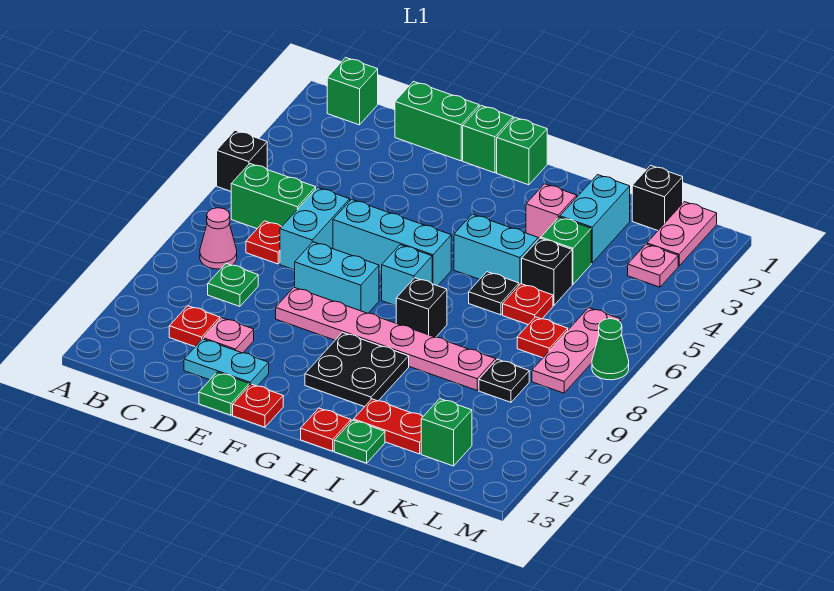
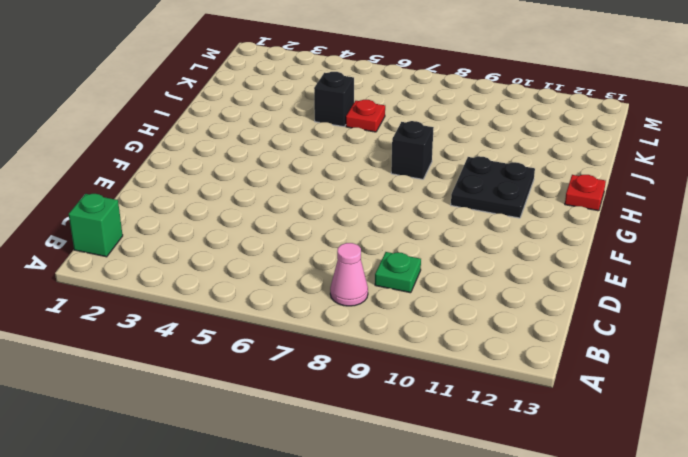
none -> black brick A5 level 1
none -> green brick B6:C6 level 1
none -> red plate C7 level 1
none -> red plate C11 level 1

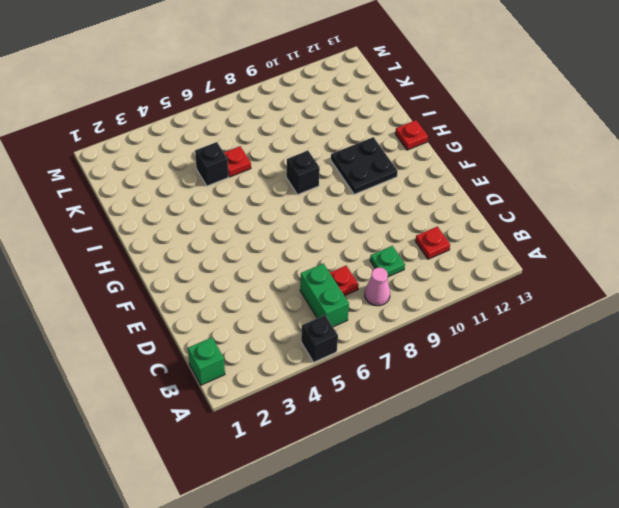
none -> green brick D1:E1 level 1
none -> cyan brick D6:D7 level 1
none -> pink plate D11 level 1
none -> cyan plate D12:E12 level 1

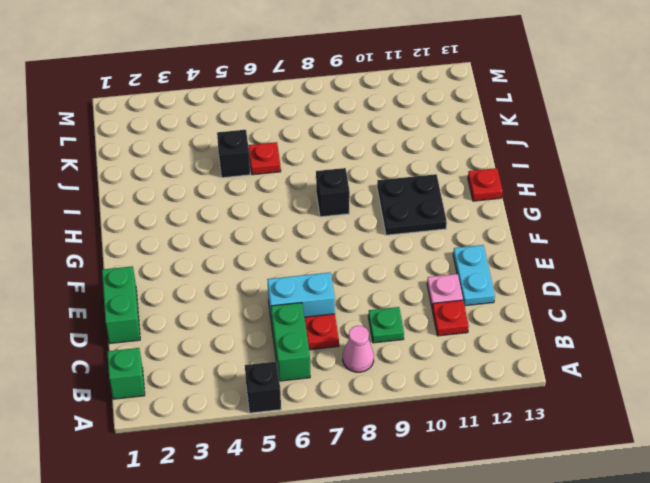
none -> cyan brick E6:G6 level 1
none -> cyan brick E8:F8 level 1
none -> pink plate E9:J9 level 1
none -> green plate E13 level 1

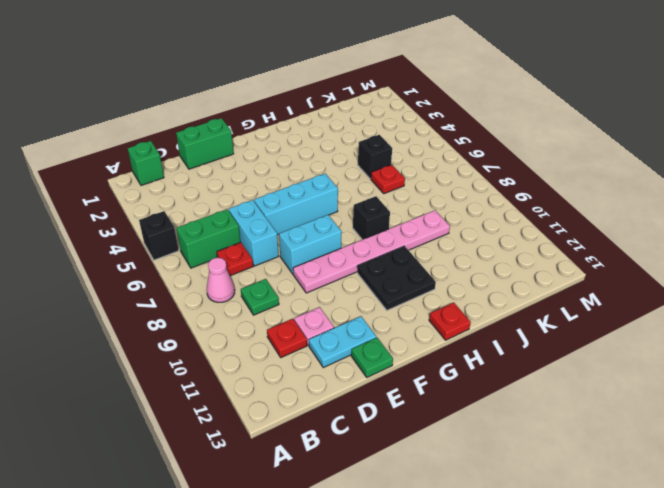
none -> green brick F1 level 1
none -> red plate F13 level 1
none -> green brick G1 level 1
none -> cyan brick G7 level 1

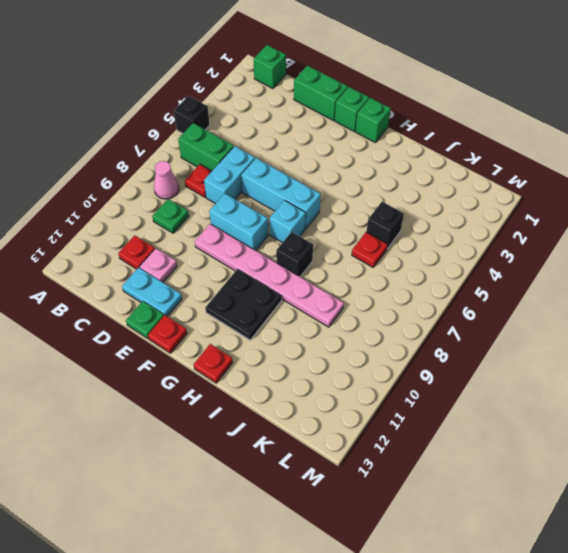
none -> cyan brick H5:I5 level 1
none -> pink brick I3 level 1
none -> black plate I6 level 1
none -> red plate I12:J12 level 1

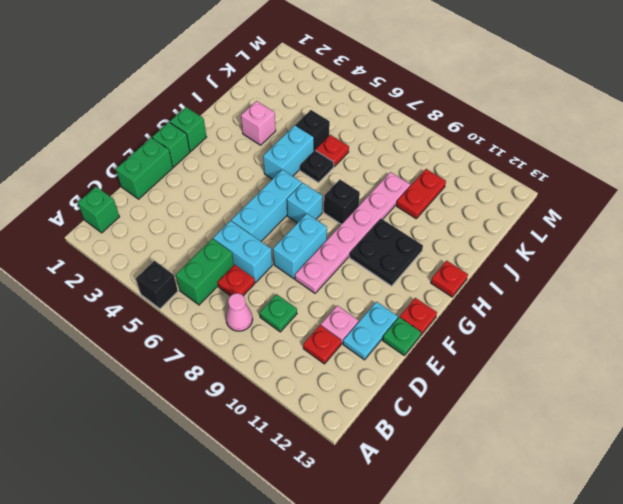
red plate J10:K10 level 1 -> red plate I12:J12 level 1
none -> green plate I13 level 1
none -> cyan brick J2:J3 level 1
none -> green brick J4 level 1
none -> black brick K1 level 1

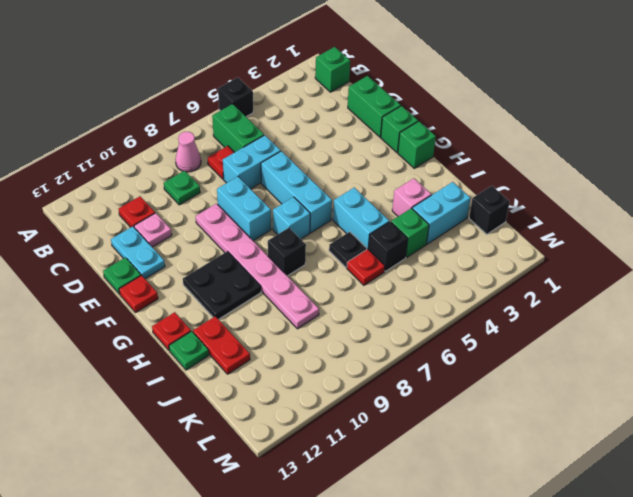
none -> red plate K7 level 1
none -> black plate K9 level 1
none -> green brick K12 level 1
none -> pink plate L1:L2 level 1

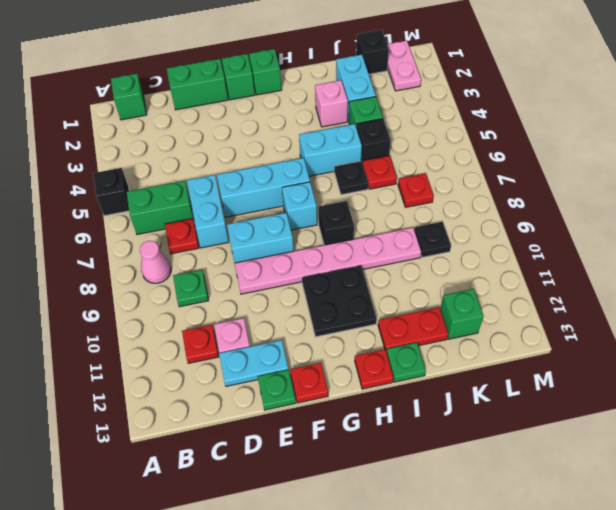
none -> pink plate L3 level 1
none -> pink plate L6:L8 level 1
none -> green cone M7 level 1

